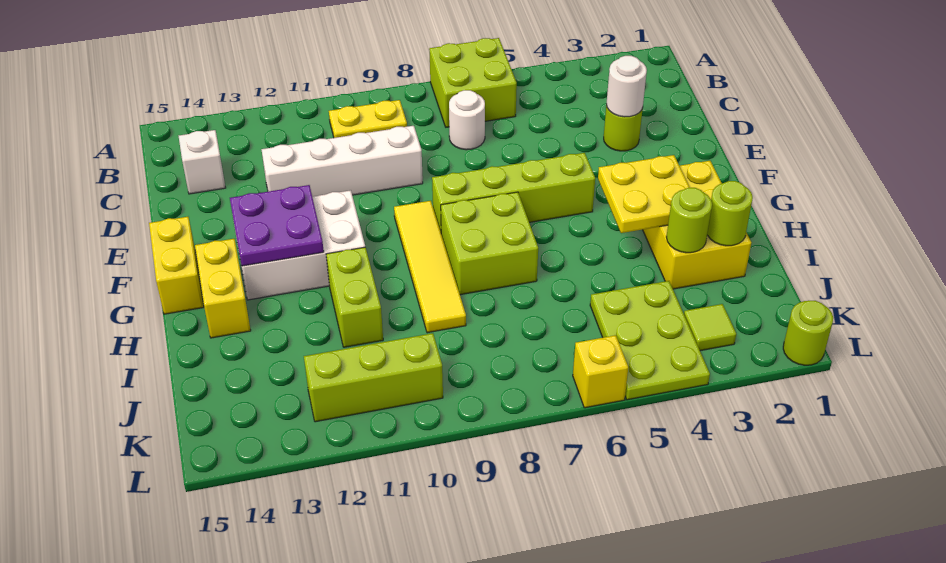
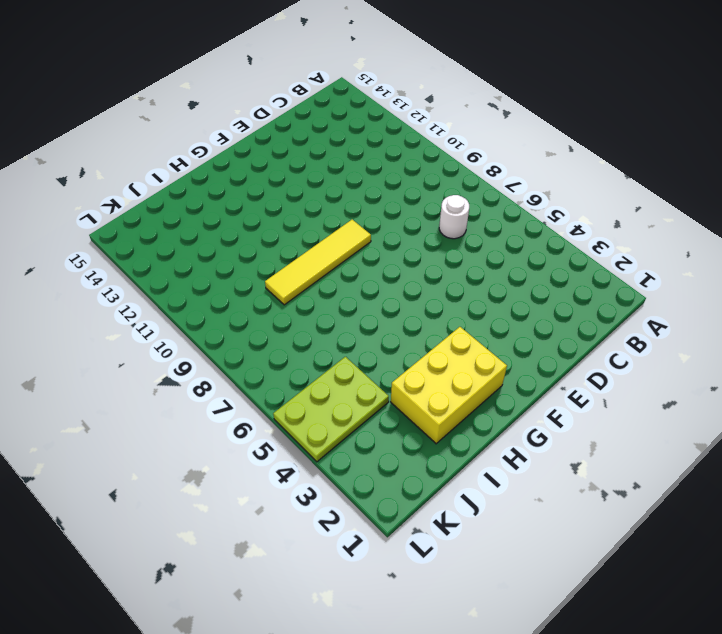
none -> lime brick A6:B7 level 1
none -> yellow plate B9:B10 level 1
none -> white brick C14 level 1

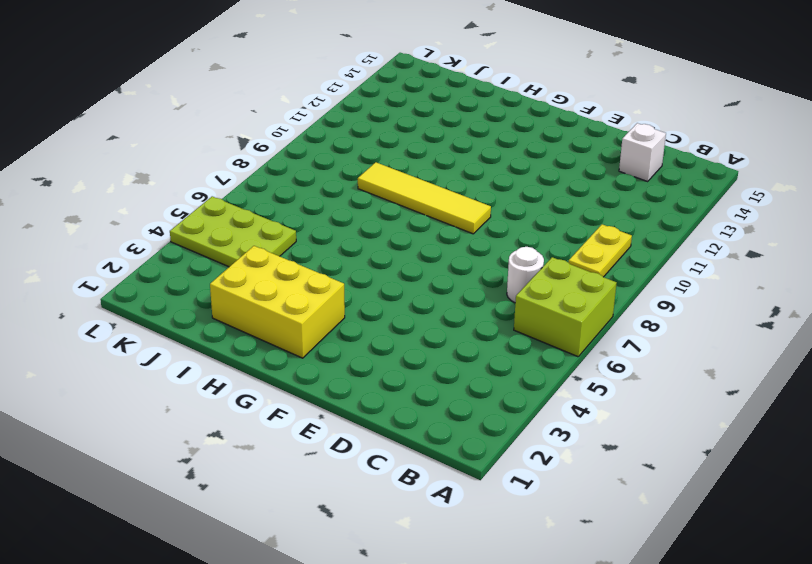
none -> lime round brick D3 level 1
none -> white brick D9:D12 level 1
none -> lime brick F5:F8 level 1

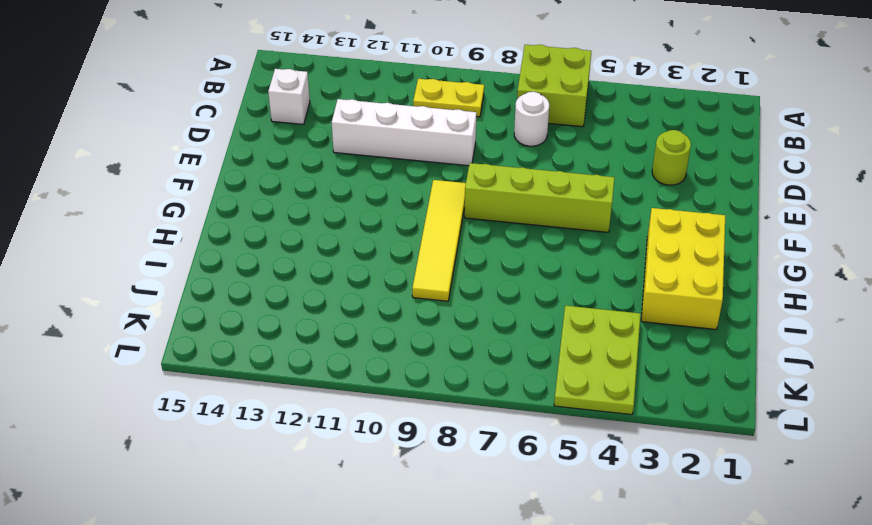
none -> white brick F11:G13 level 1
none -> yellow brick F15:G15 level 1
none -> lime brick G7:H8 level 1

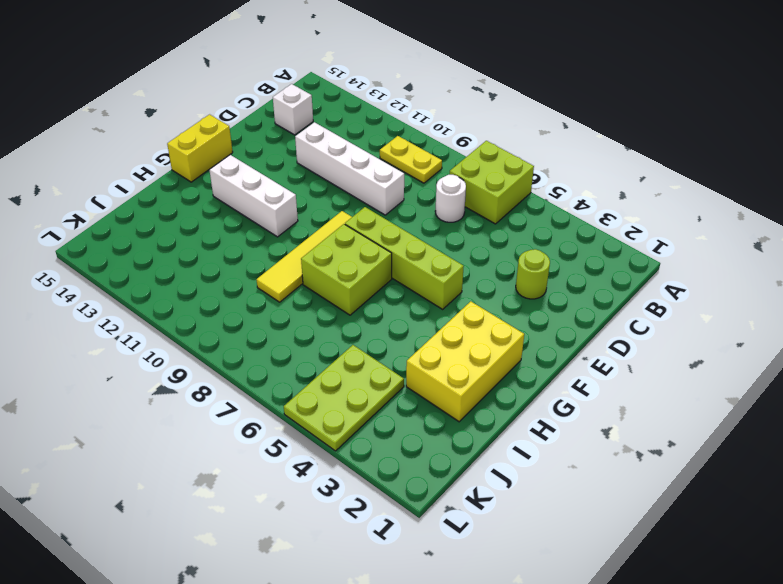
white brick G11:G13 level 1 -> white brick F11:G13 level 1
none -> yellow brick G14:H14 level 1
none -> lime brick H11:I11 level 1
none -> lime tile K3 level 1

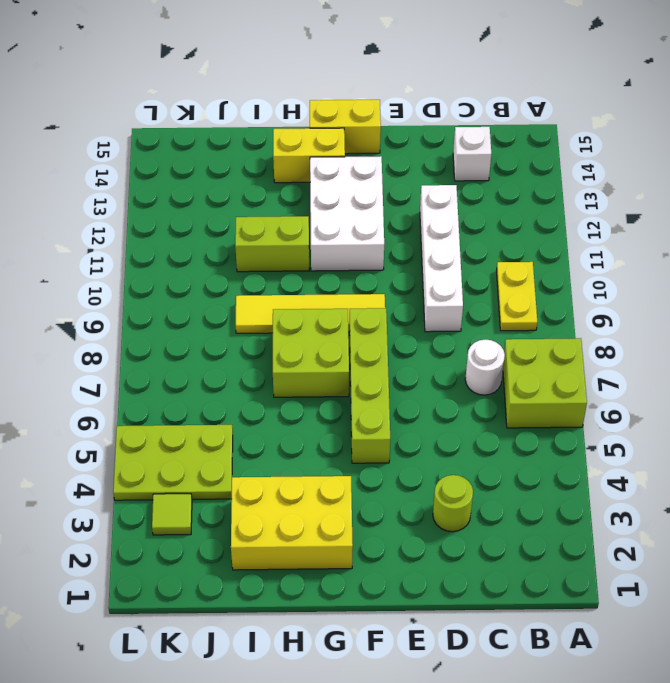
none -> lime brick K10:K12 level 1
none -> lime round brick L1 level 1
none -> yellow brick L6 level 1

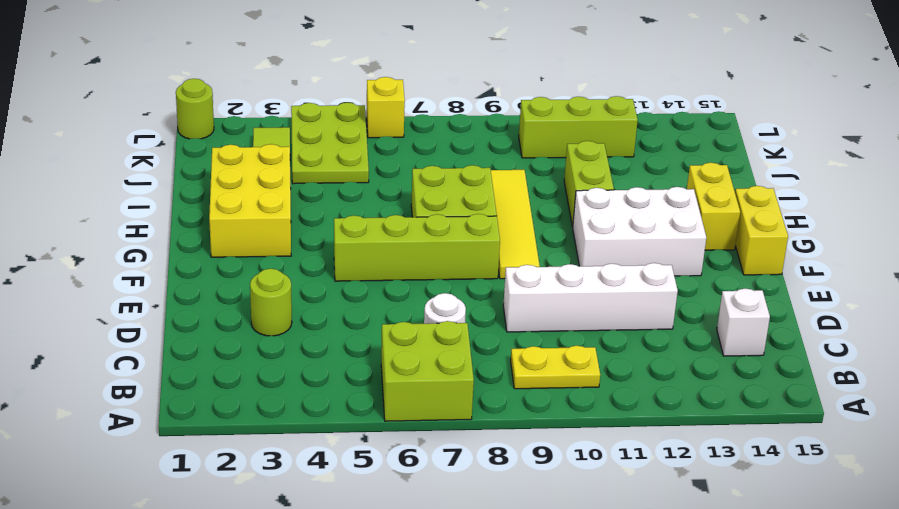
none -> white round brick D3 level 2
none -> purple plate F12:G13 level 2
none -> yellow plate G3:H4 level 2

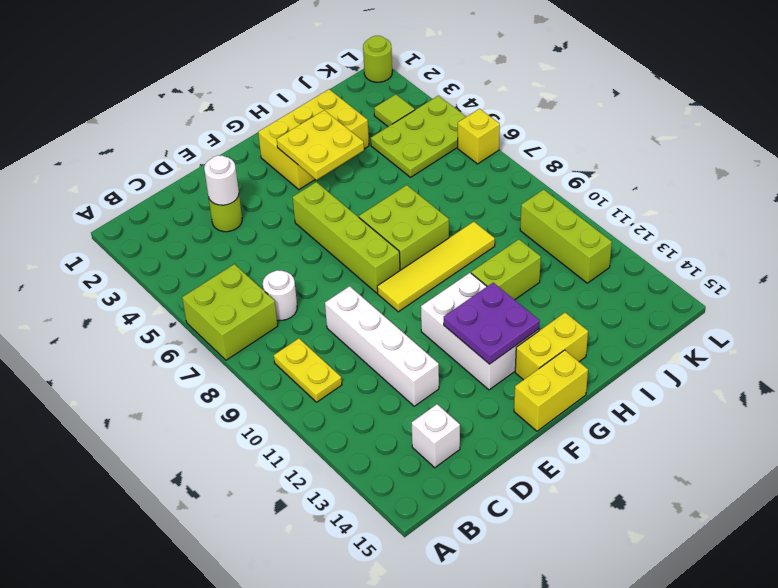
none -> lime round brick I2 level 2
none -> lime round brick I3 level 2

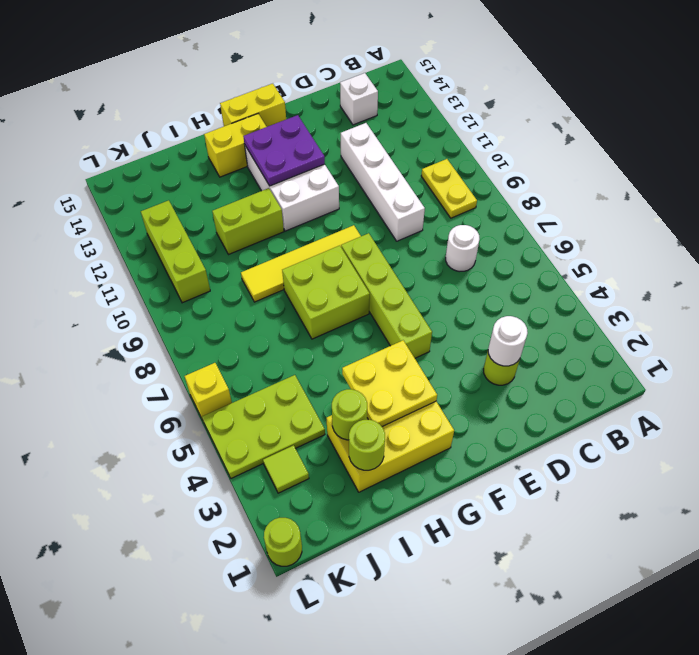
none -> lime brick A6:B7 level 1

